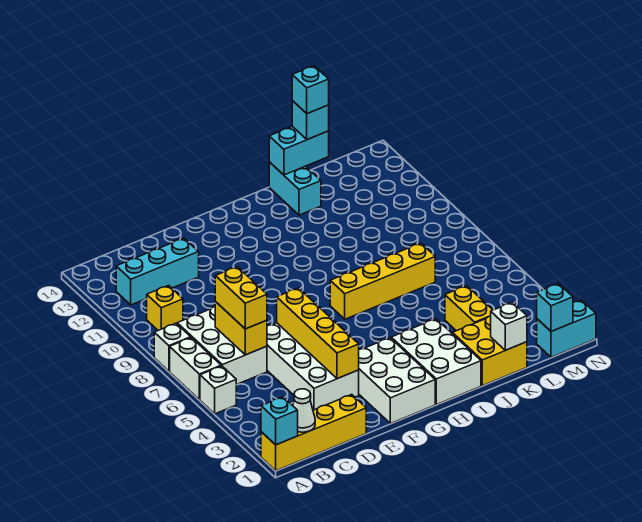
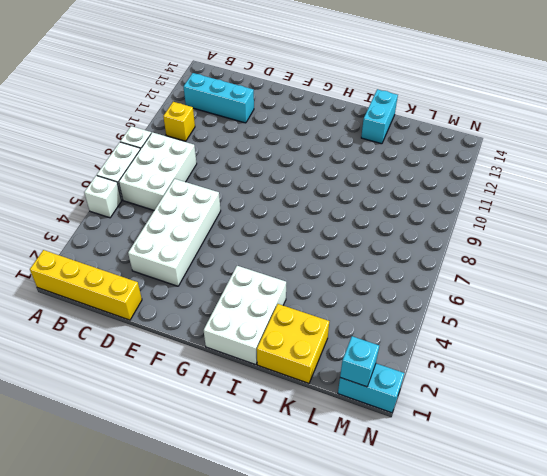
none -> white brick F1:G3 level 1
none -> yellow brick H7:K7 level 1
none -> yellow brick K3:K4 level 1

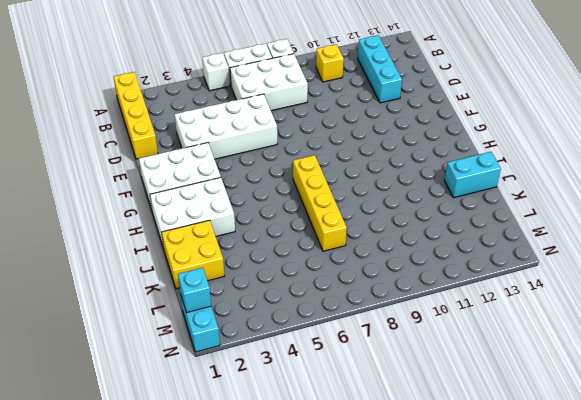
none -> yellow brick K3:K4 level 1
none -> cyan brick A1 level 2
none -> white cone B1 level 2

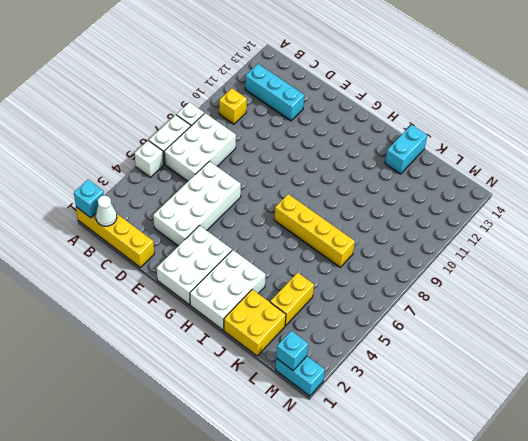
none -> yellow brick C6:C7 level 2
none -> yellow brick E3:E6 level 2
none -> cyan brick J14:K14 level 2

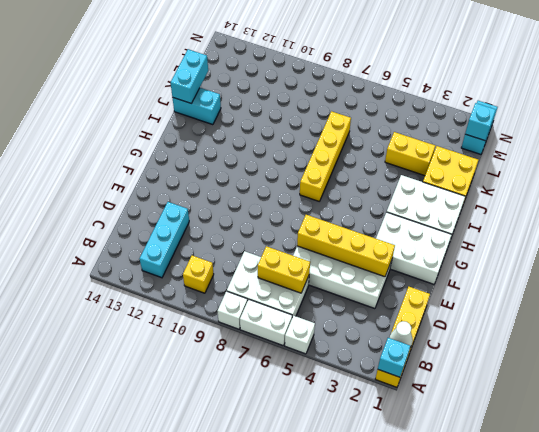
none -> white brick K1 level 2
none -> yellow brick C6:C7 level 3
none -> cyan brick K14 level 3

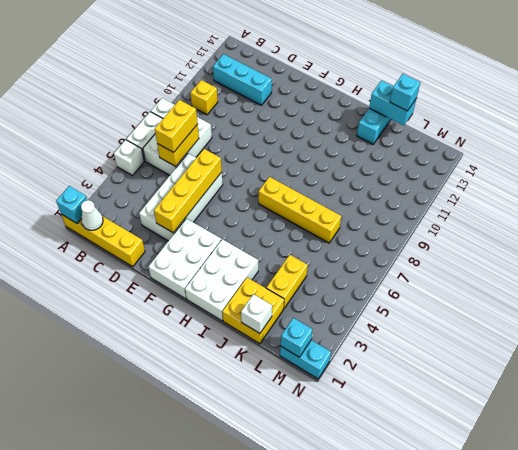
none -> cyan brick K14 level 4

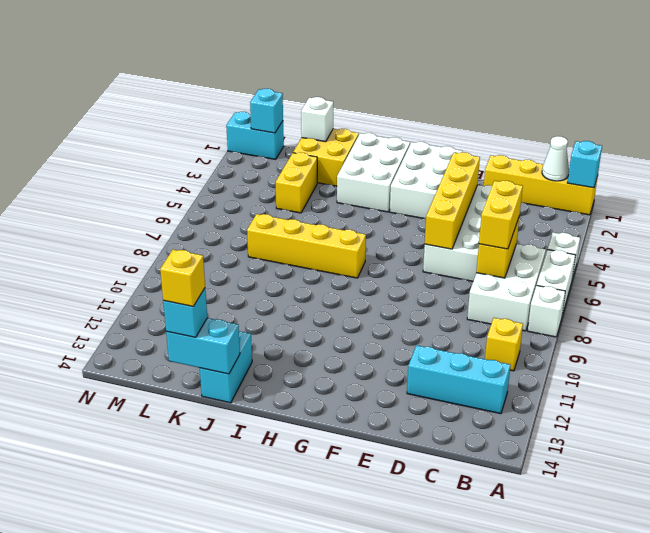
yellow brick K14 level 4 -> cyan brick K14 level 4

